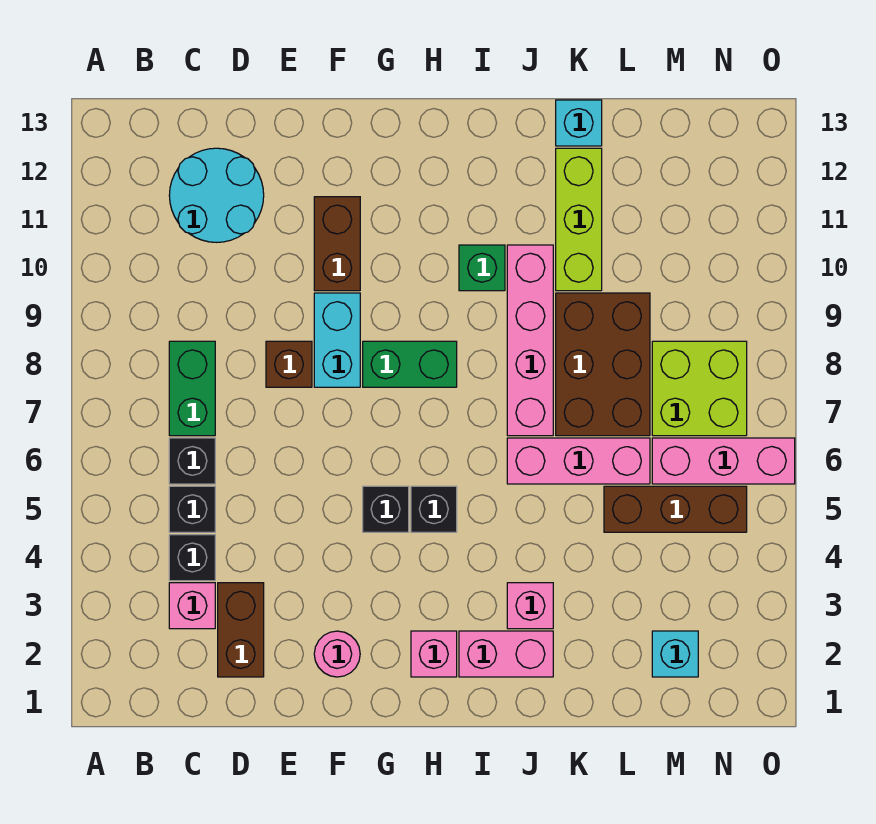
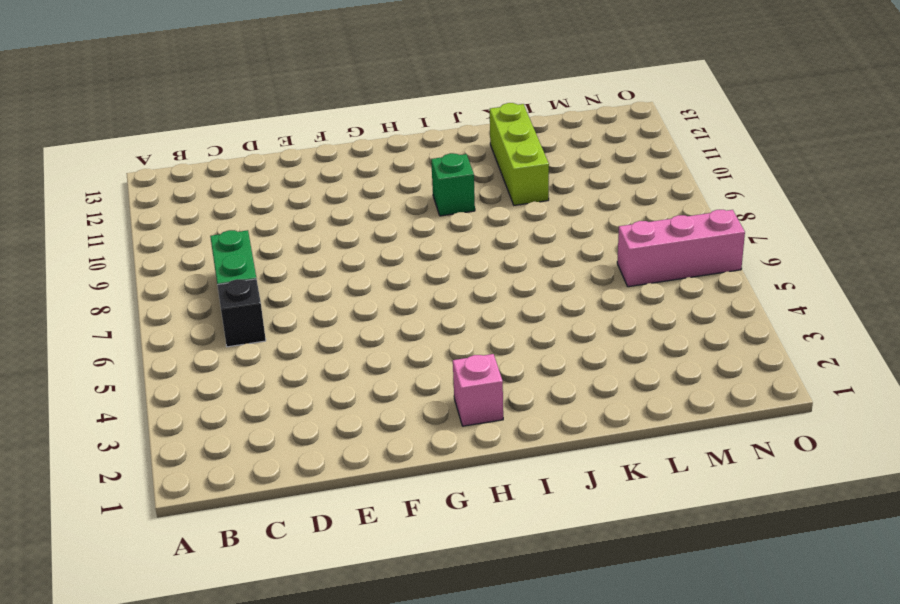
none -> pink brick C3 level 1
none -> black brick C4 level 1
none -> black brick C5 level 1

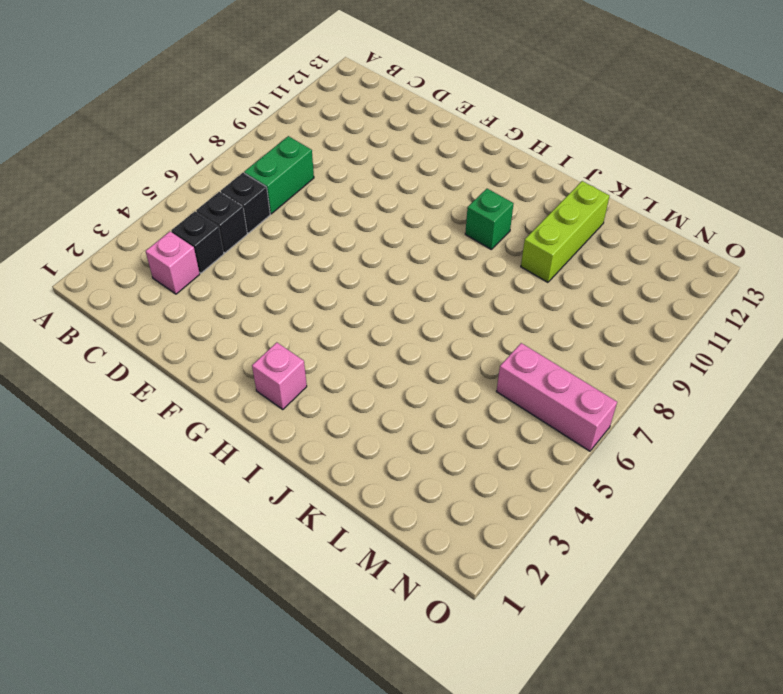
none -> cyan round brick C11:D12 level 1
none -> brown brick D2:D3 level 1
none -> brown brick E8 level 1

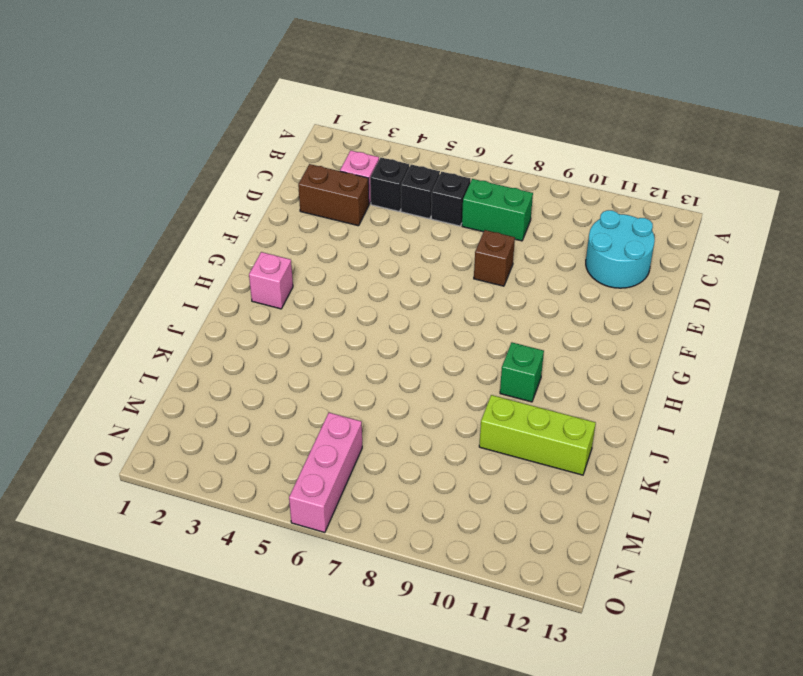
none -> pink round brick F2 level 1
none -> cyan brick F8:F9 level 1
none -> brown brick F10:F11 level 1

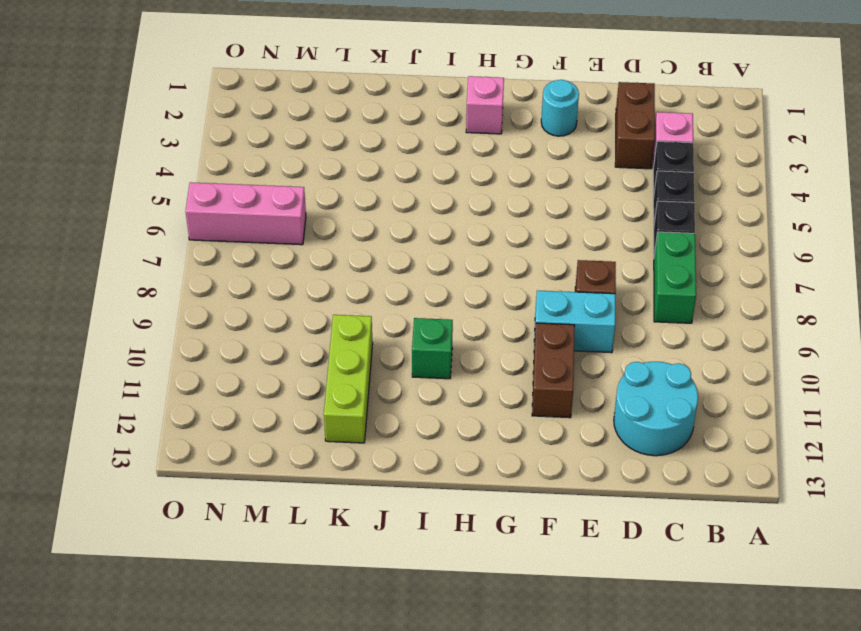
cyan brick E9:F9 level 1 -> cyan brick F8:F9 level 1
cyan round brick F2 level 1 -> pink round brick F2 level 1
none -> black brick G5 level 1
none -> green brick G8:H8 level 1
none -> black brick H5 level 1

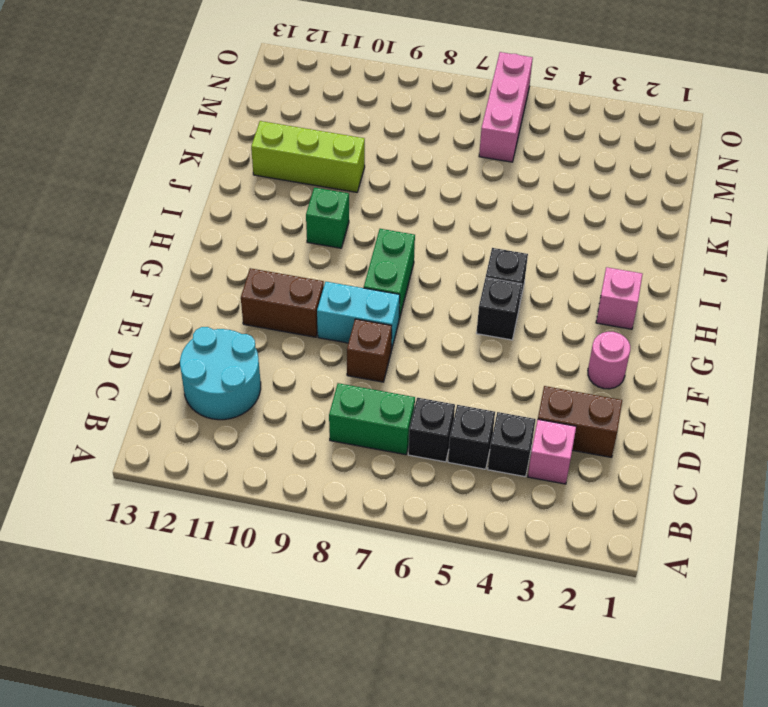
none -> pink brick I2:J2 level 1
none -> pink brick J3 level 1
none -> pink brick J6:L6 level 1

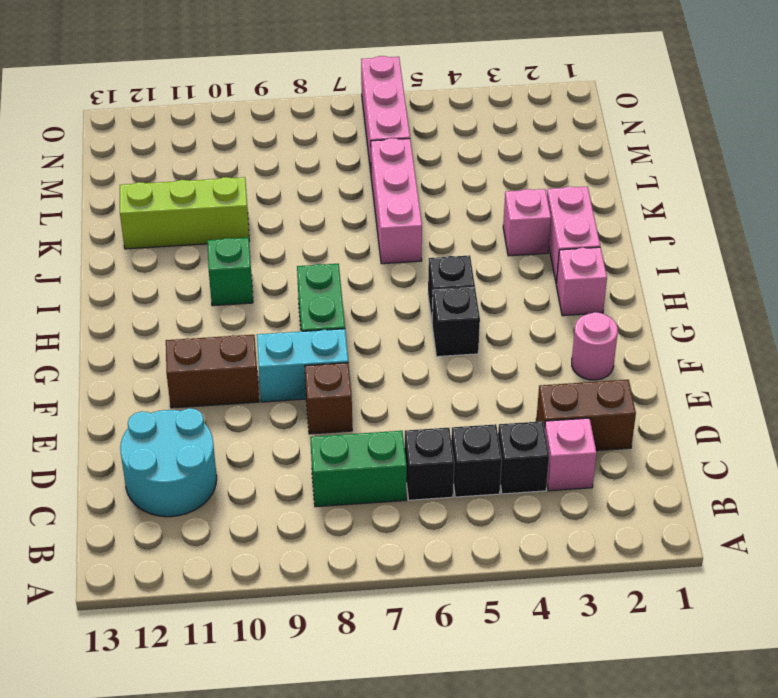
none -> pink brick J7:J10 level 1
none -> brown brick K7:L9 level 1
none -> cyan brick K13 level 1

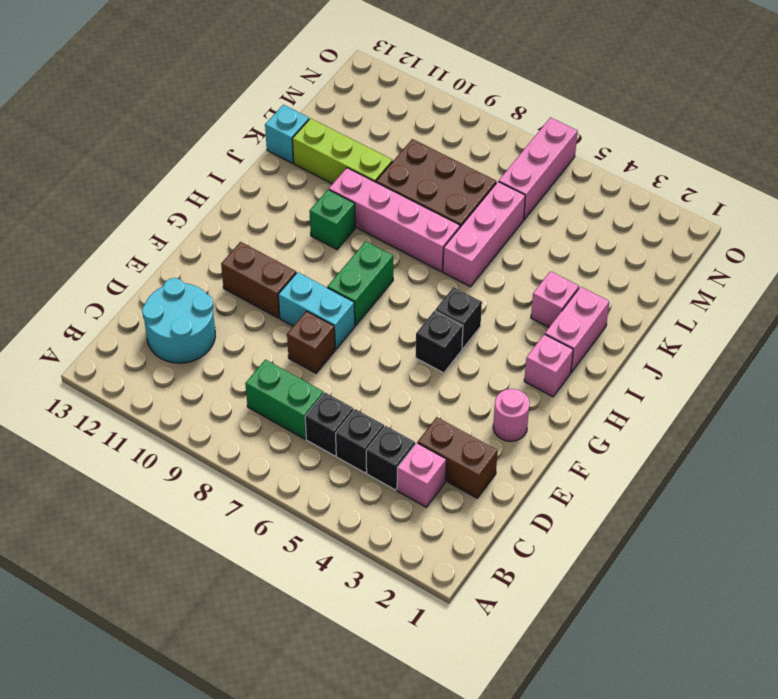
none -> brown brick L5:N5 level 1
none -> cyan brick M2 level 1
none -> lime brick M7:N8 level 1

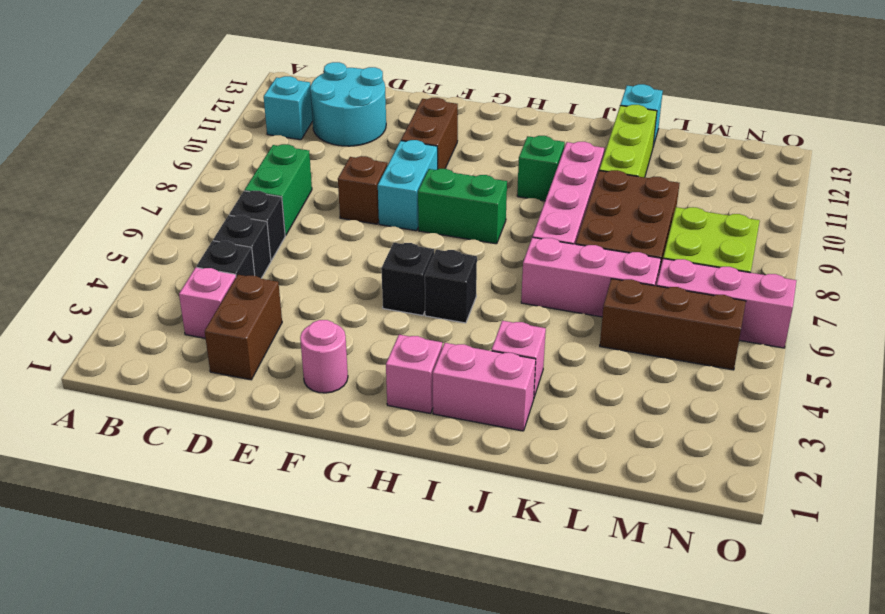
cyan brick B11 level 1 -> cyan brick M2 level 1

